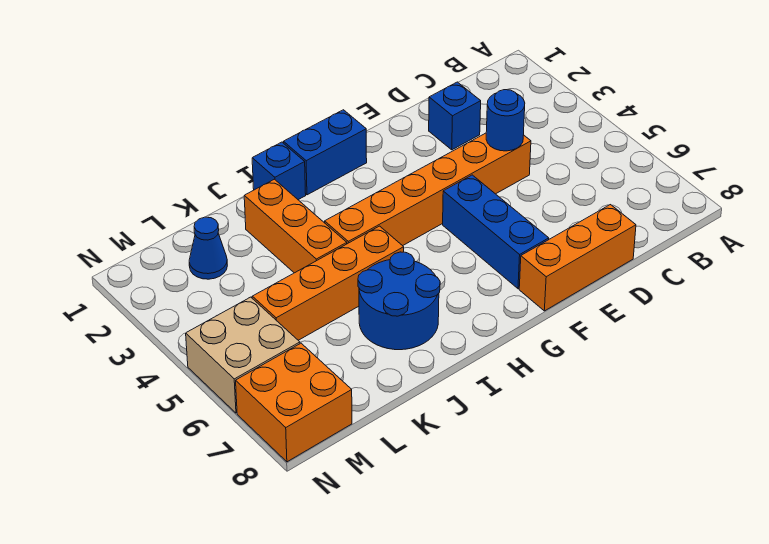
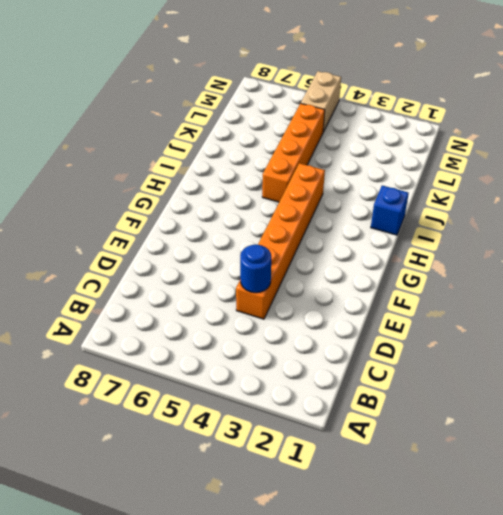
tan brick M5:N5 level 1 -> tan brick M5:N6 level 1
none -> blue brick D2 level 1
none -> orange brick D8:F8 level 1
none -> blue brick F5:F7 level 1

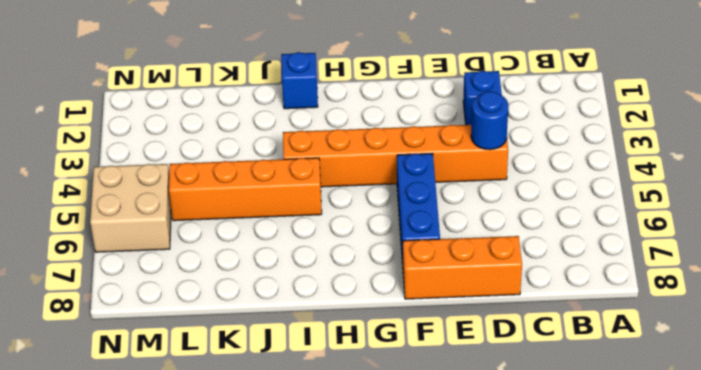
none -> blue brick G1:H1 level 1
none -> blue round brick I6:J7 level 1
none -> orange brick J2:J4 level 1

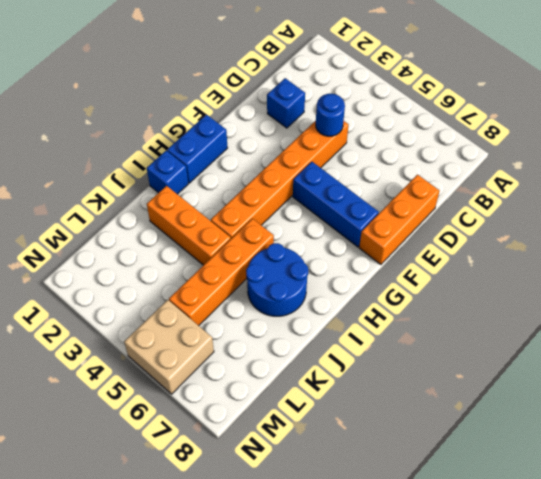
none -> blue cone L2 level 1
none -> orange brick M7:N8 level 1

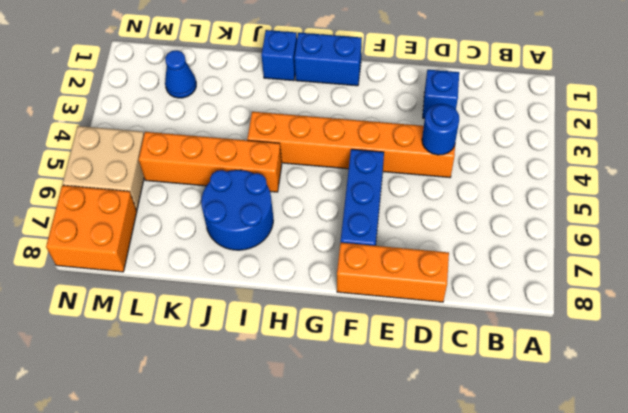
none -> orange brick J2:J4 level 1

